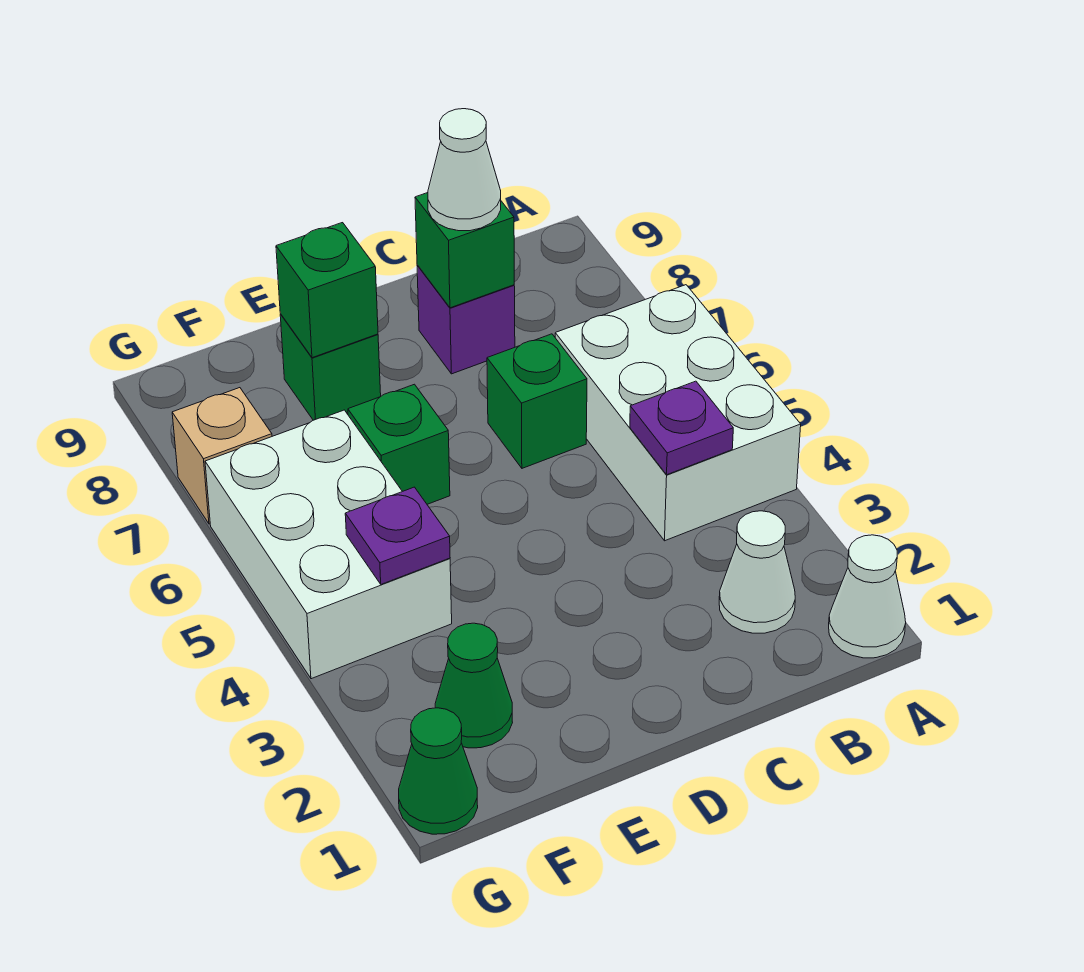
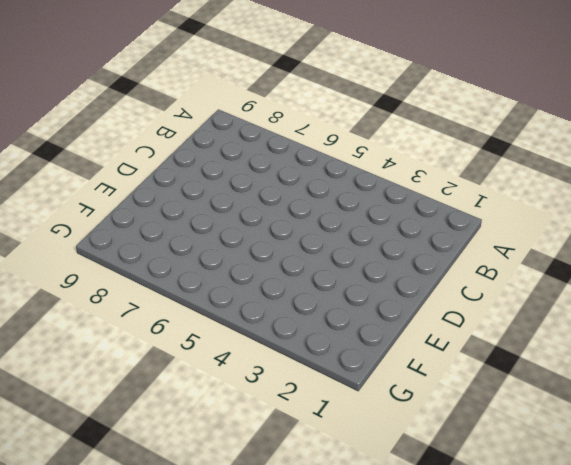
none -> white cone A1 level 1
none -> white brick A4:B6 level 1
none -> white cone B2 level 1

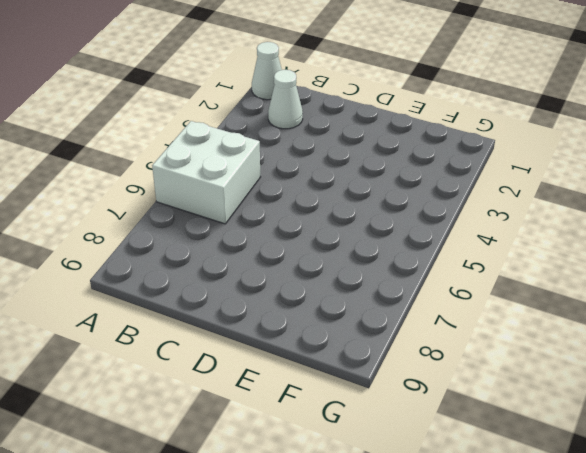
white brick A5:B6 level 1 -> white brick A4:B6 level 1
none -> green brick C6 level 1
none -> purple brick C8 level 1
none -> green brick E6 level 1

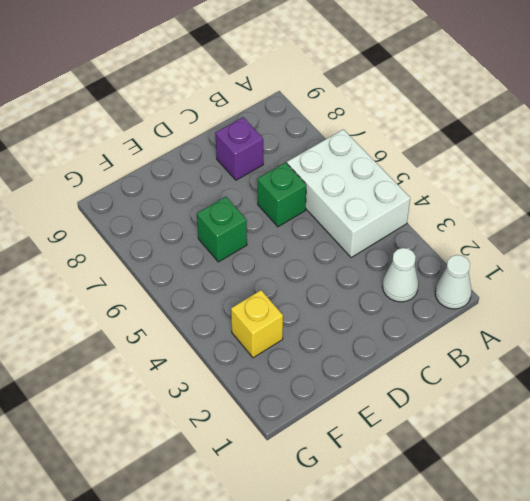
yellow brick F3 level 1 -> none
none -> green brick E8 level 1
none -> green cone F2 level 1
none -> white brick F4:G6 level 1

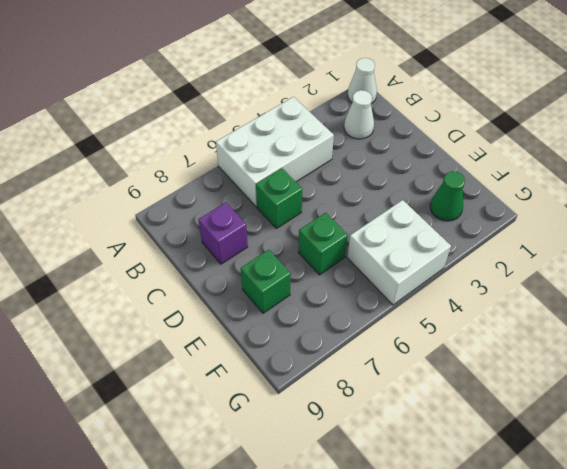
white brick F4:G5 level 1 -> white brick F4:G6 level 1
none -> green cone G1 level 1
none -> tan brick G7 level 1
none -> purple plate B4 level 2

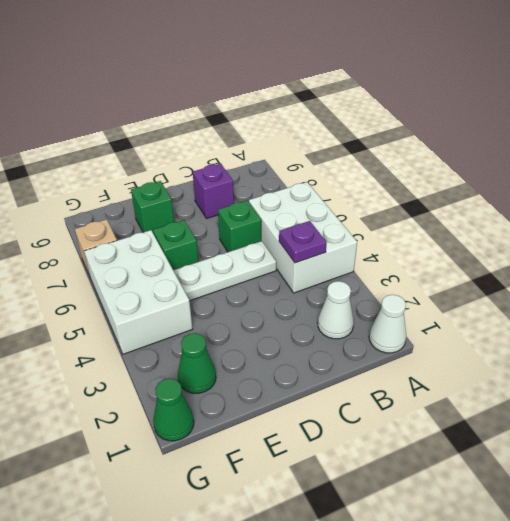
white plate C5:E5 level 1 -> none
none -> green brick C8 level 2
none -> green brick E8 level 2
none -> purple plate F4 level 2

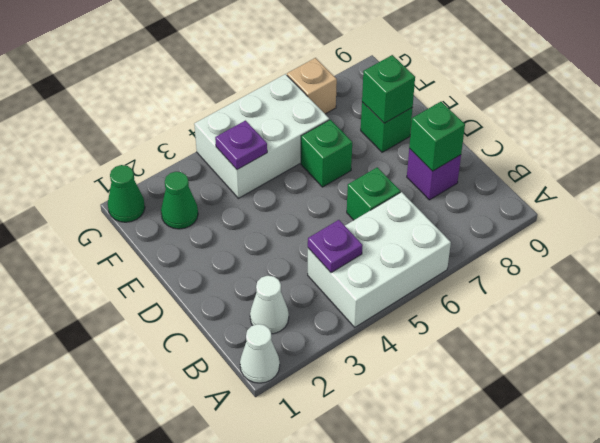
none -> white cone C8 level 3

